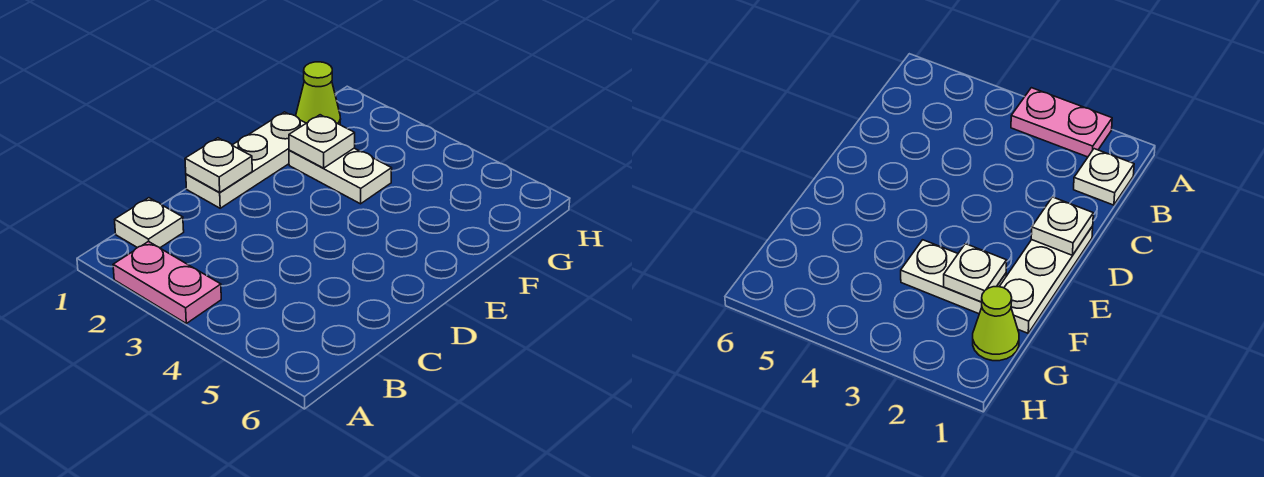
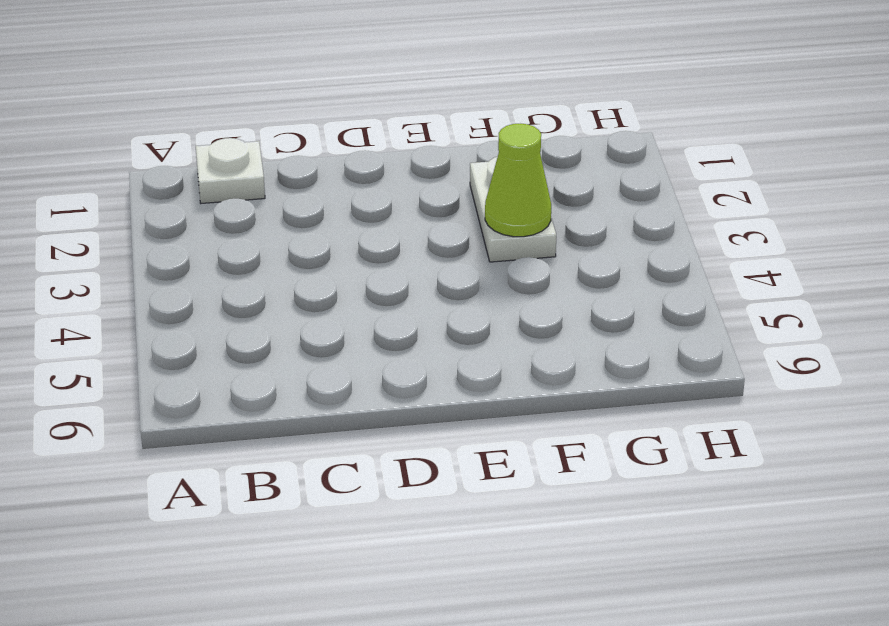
lime cone F3 level 2 -> lime cone G1 level 1
none -> pink plate A2:A3 level 1
none -> white plate D1:F1 level 1

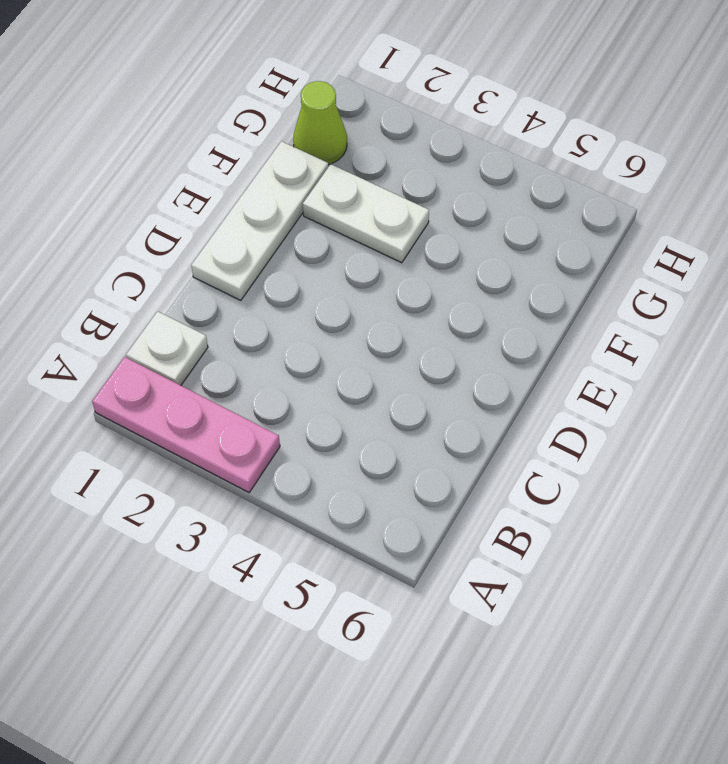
pink plate A1:A3 level 1 -> pink plate A2:A3 level 1
none -> white plate D1 level 2
none -> white plate F2 level 2

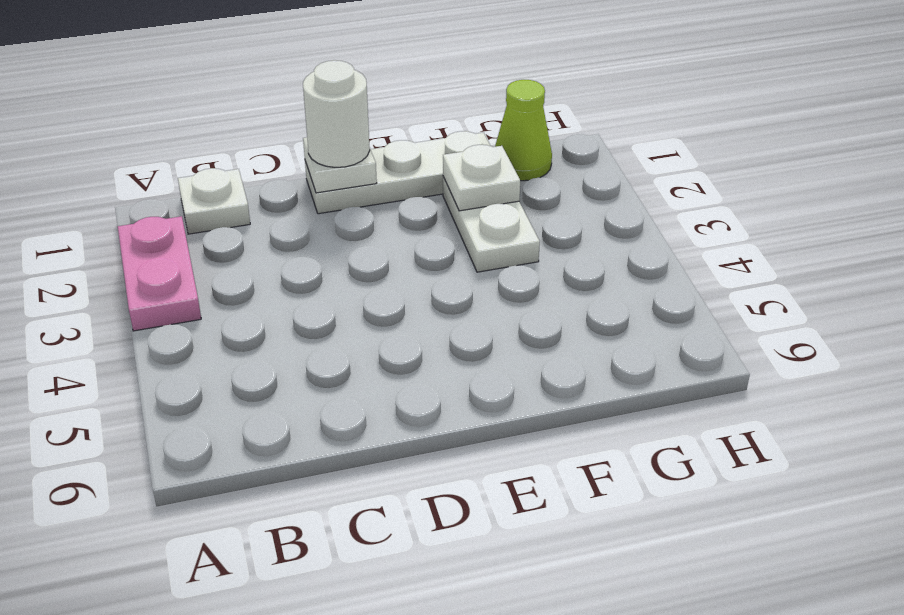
white round brick D1 level 3 -> none

